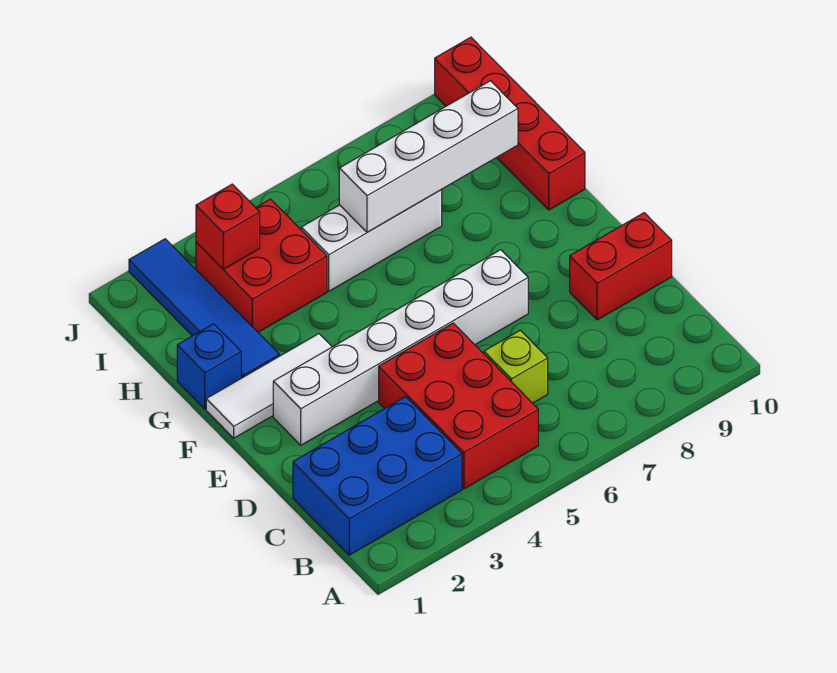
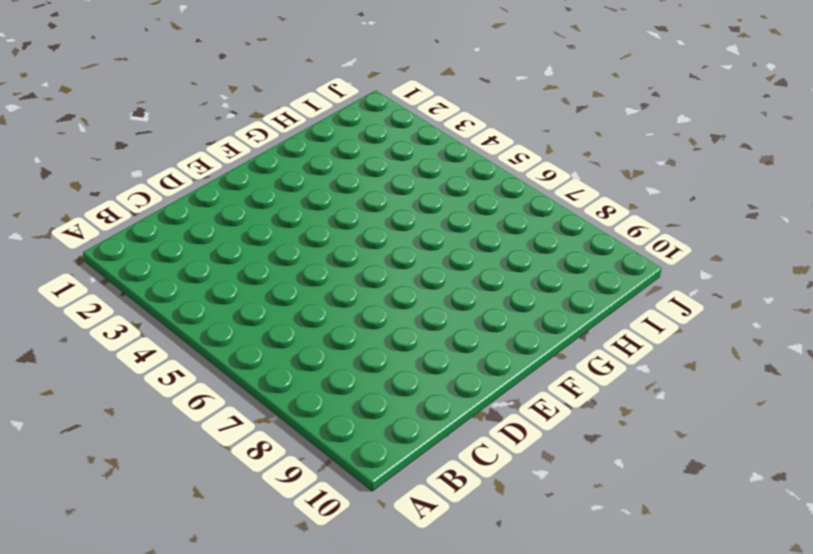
none -> blue brick B1:C3 level 1
none -> red brick B4:D5 level 1
none -> lime brick C6 level 1

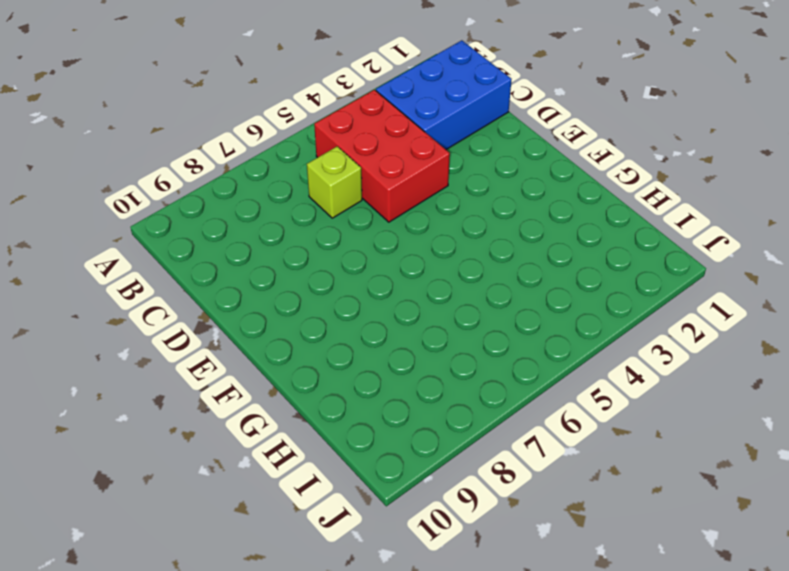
none -> red brick D9:D10 level 1
none -> white brick E2:E7 level 1
none -> white tile F1:F3 level 1

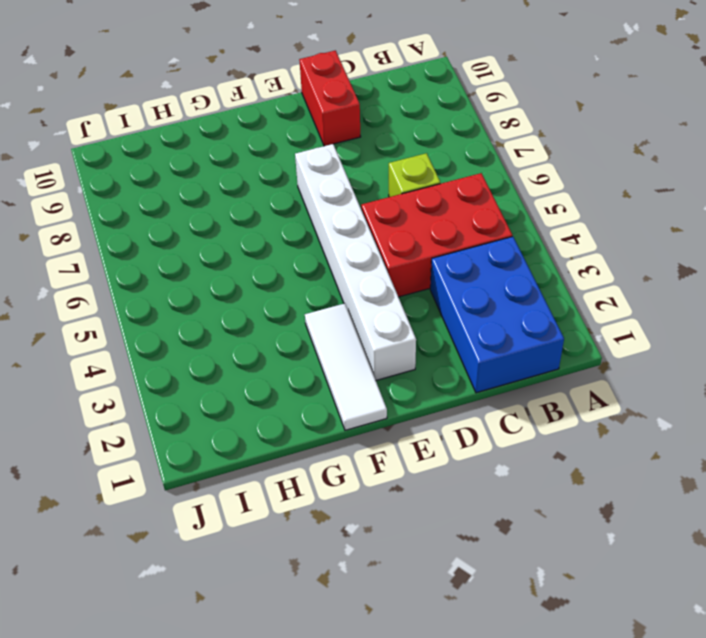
none -> blue brick G1 level 1
none -> blue tile G2:J2 level 1
none -> red brick G10:J10 level 1

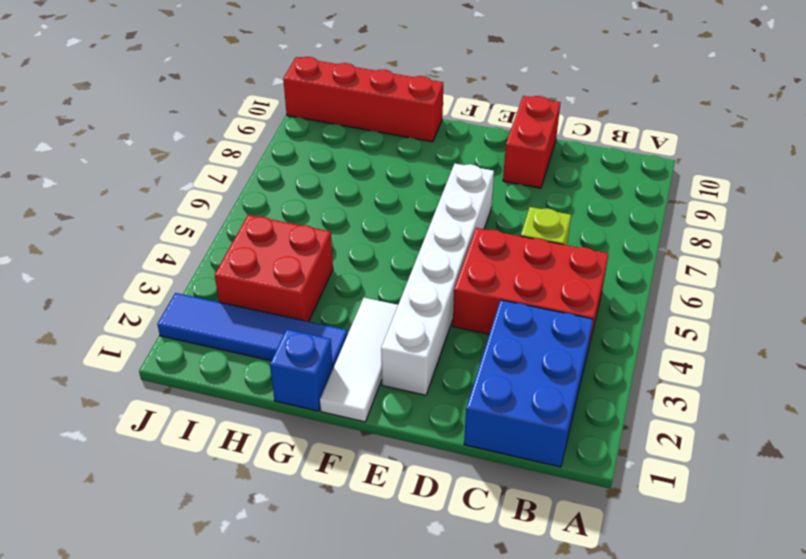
none -> white brick H5:H7 level 1
none -> white brick H6:H9 level 2
none -> red brick I3 level 2

